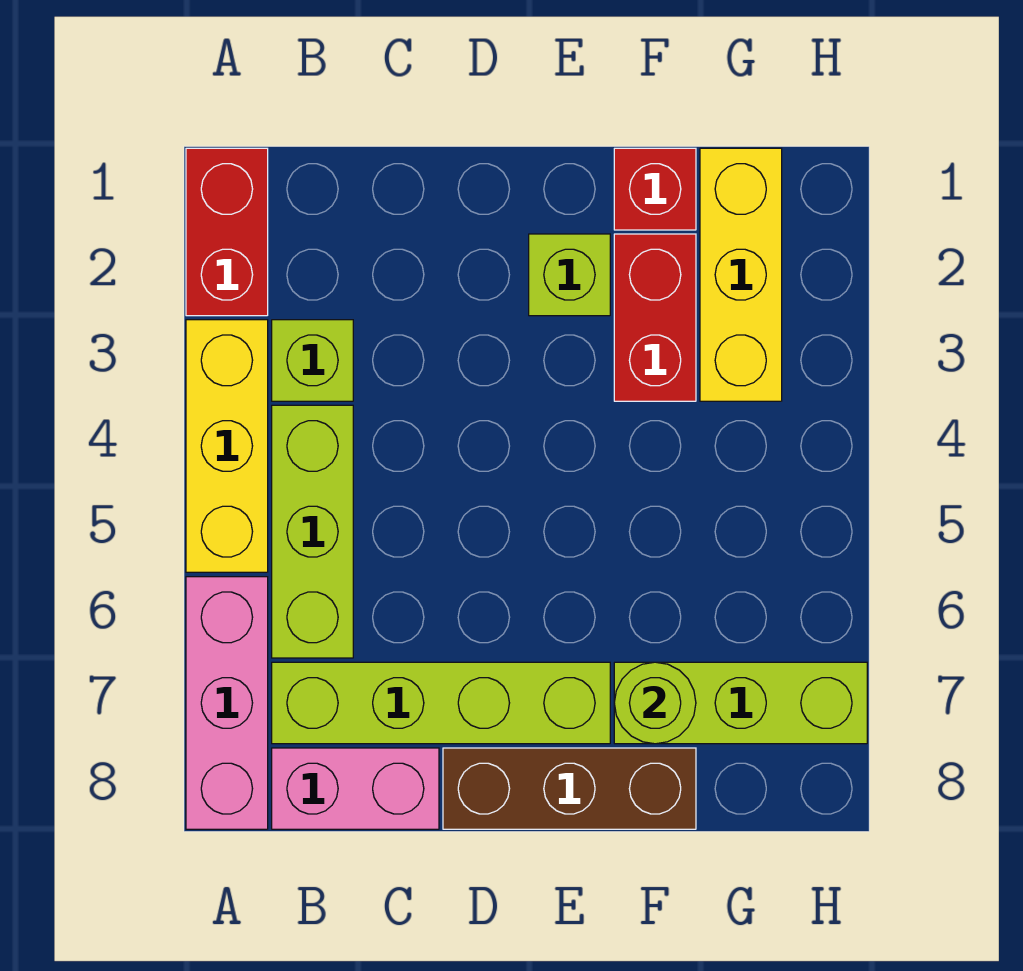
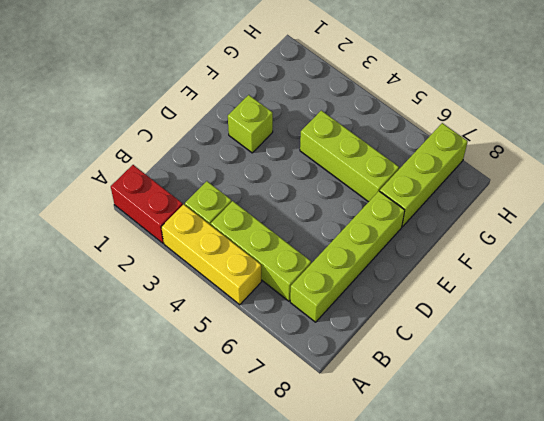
lime brick F4:F6 level 1 -> none
none -> pink brick A6:A8 level 1
none -> pink brick B8:C8 level 1
none -> brown brick D8:F8 level 1

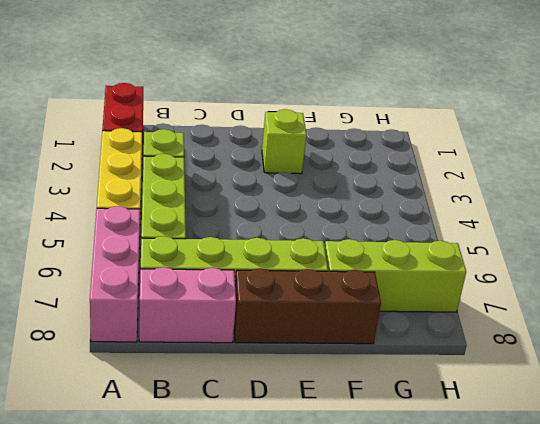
none -> red brick F1 level 1
none -> red brick F2:F3 level 1
none -> yellow brick G1:G3 level 1

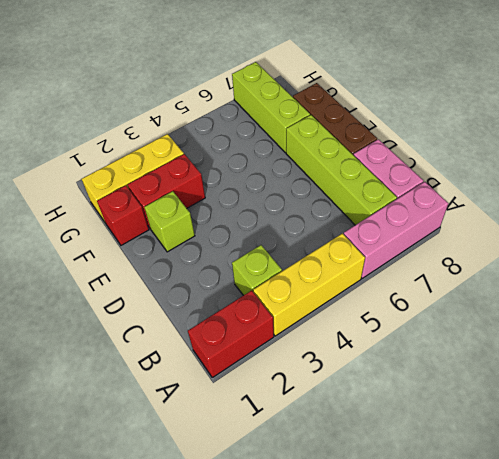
none -> lime brick B4:B6 level 1
none -> lime round brick F7 level 2

